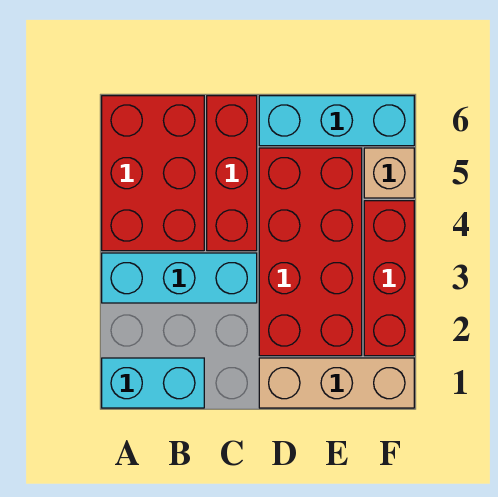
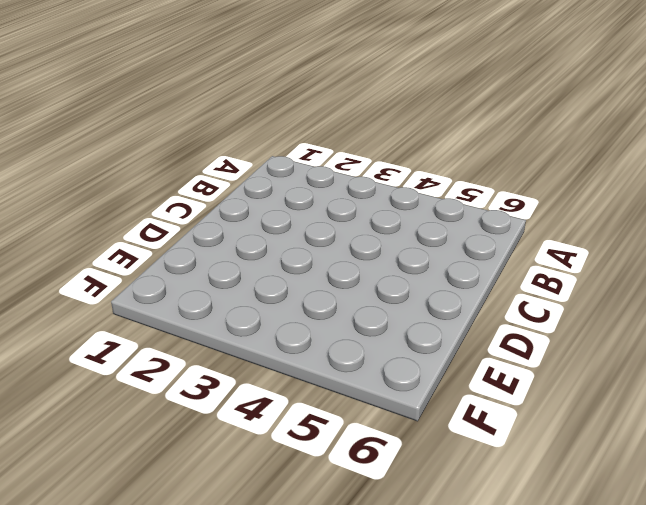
none -> cyan brick A1:B1 level 1
none -> cyan brick A3:C3 level 1

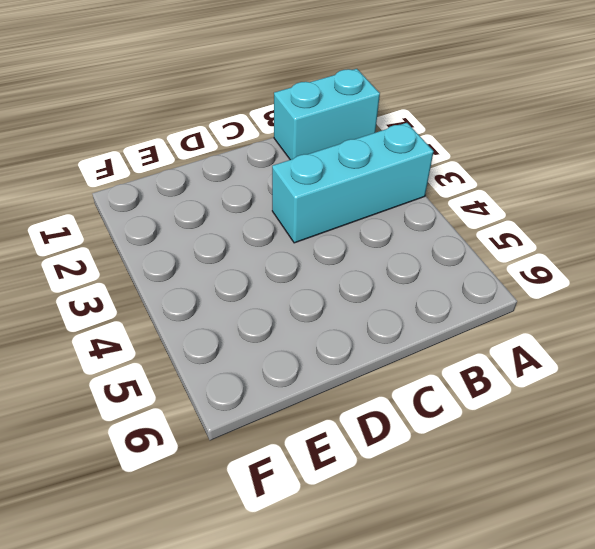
none -> red brick A4:B6 level 1
none -> red brick C4:C6 level 1

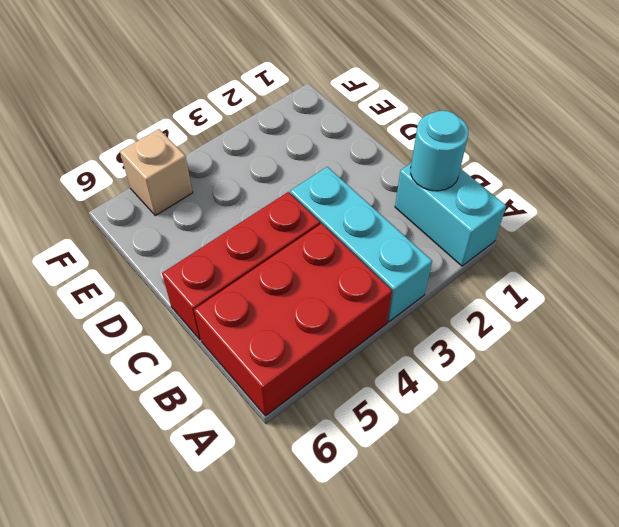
cyan round brick B1 level 2 -> none
none -> tan brick D1:F1 level 1
none -> red brick D2:E5 level 1

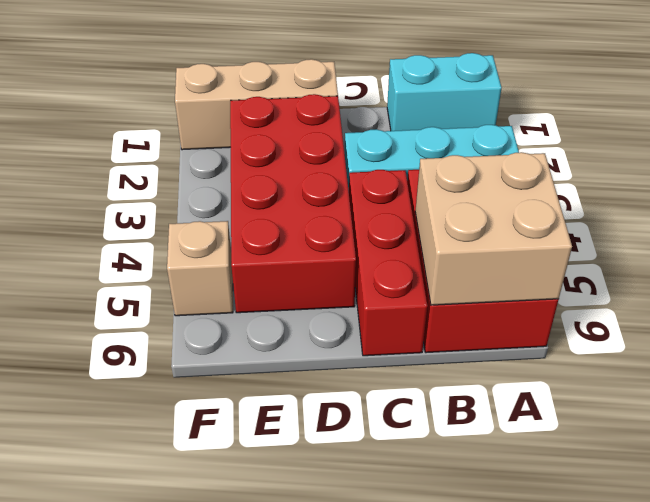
tan brick A5:B6 level 2 -> none
none -> cyan brick D6:F6 level 1
none -> red brick F2:F4 level 1

